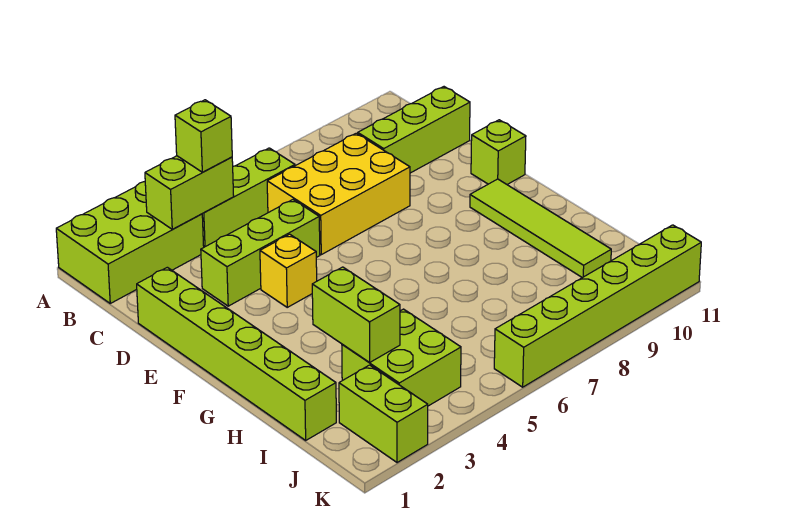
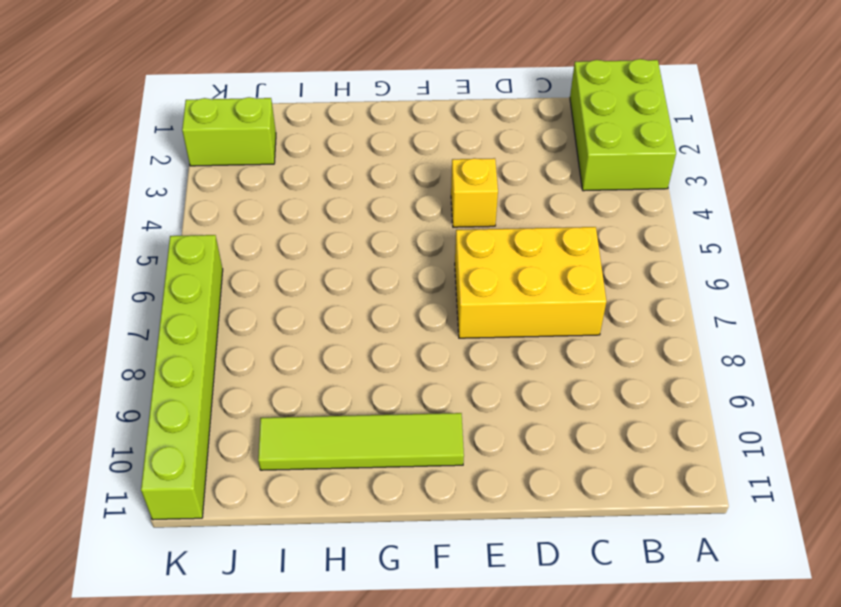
yellow brick C6:E7 level 1 -> yellow brick C6:D8 level 1
none -> lime brick B4:B6 level 1
none -> lime brick C9:C11 level 1
none -> lime brick D1:I1 level 1

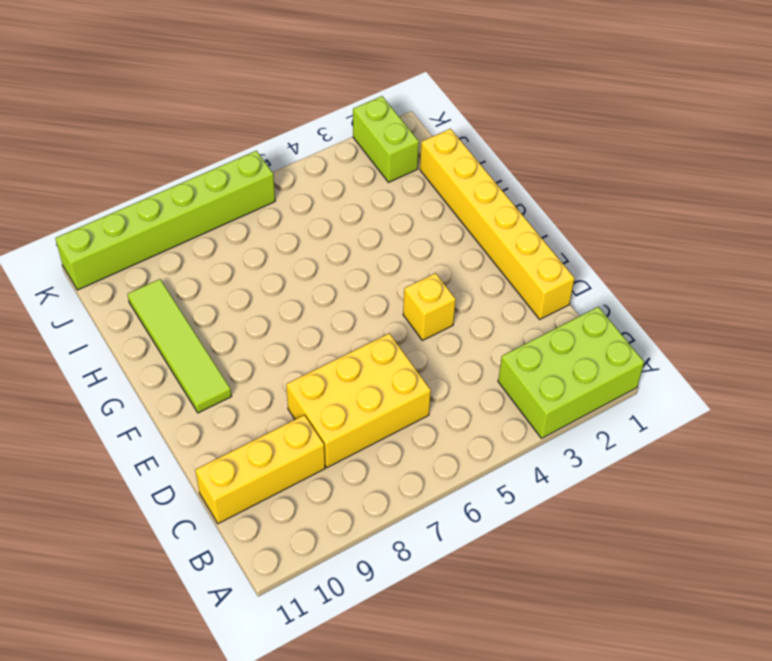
yellow brick C9:C11 level 1 -> lime brick C9:C11 level 1
yellow brick D1:I1 level 1 -> lime brick D1:I1 level 1
none -> lime brick B4:B6 level 1
none -> lime brick D3:D5 level 1
none -> lime brick E11 level 1

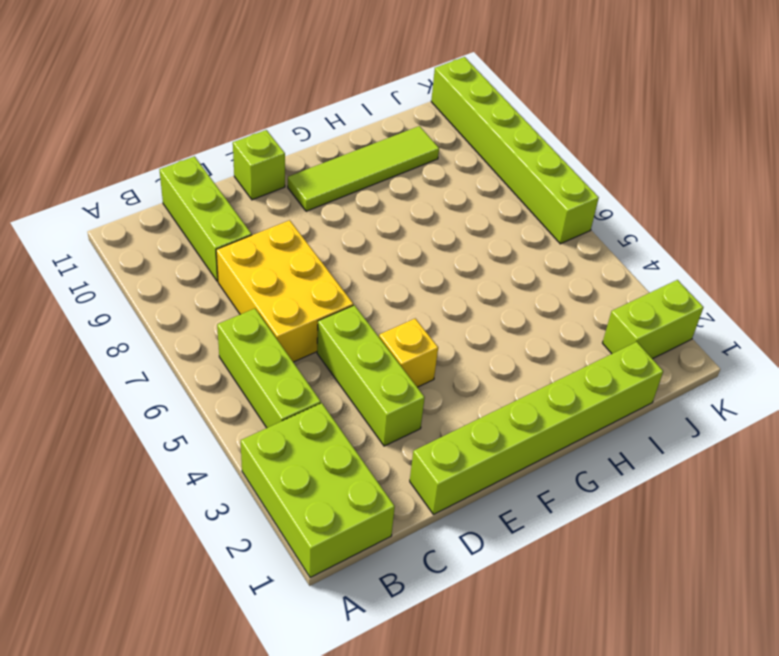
none -> lime brick I3:J4 level 1
none -> lime brick B3:B4 level 2
none -> lime brick H3:I3 level 2

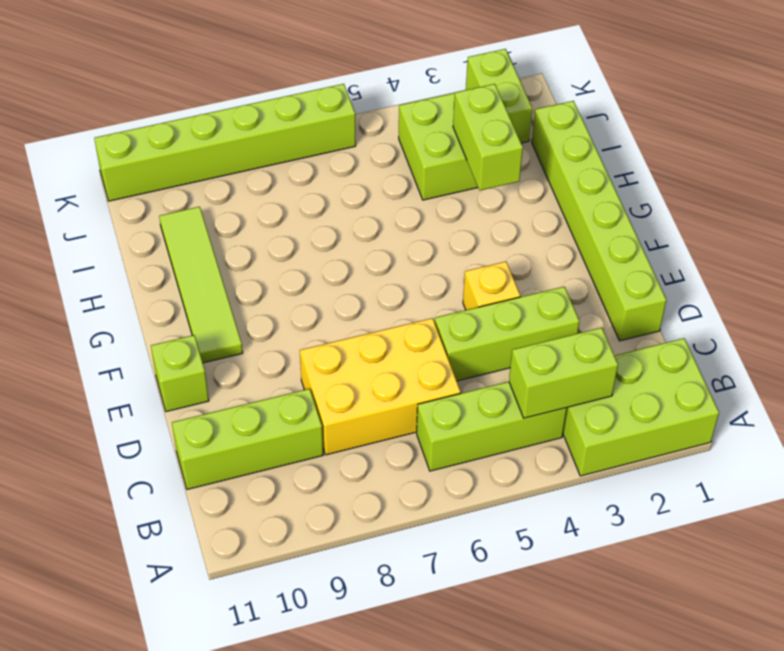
none -> lime brick B4 level 3

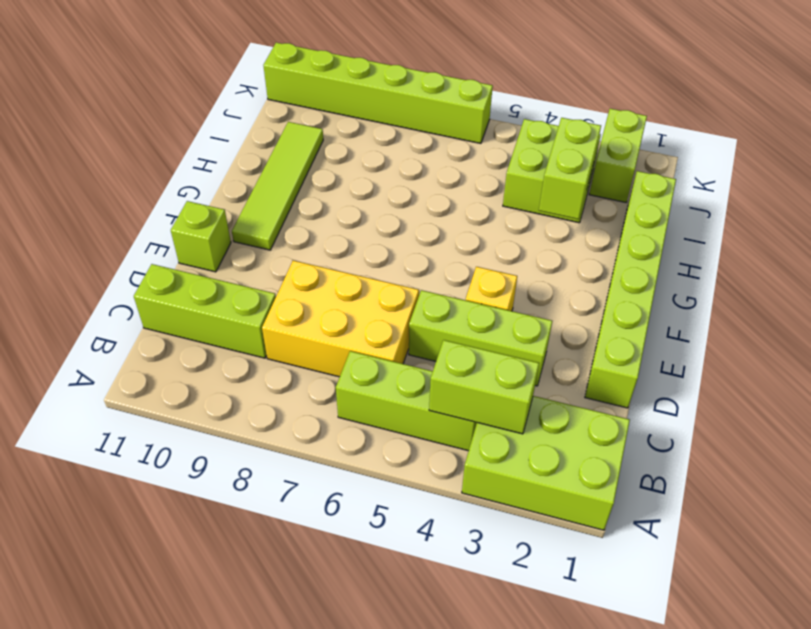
none -> lime brick B4 level 3

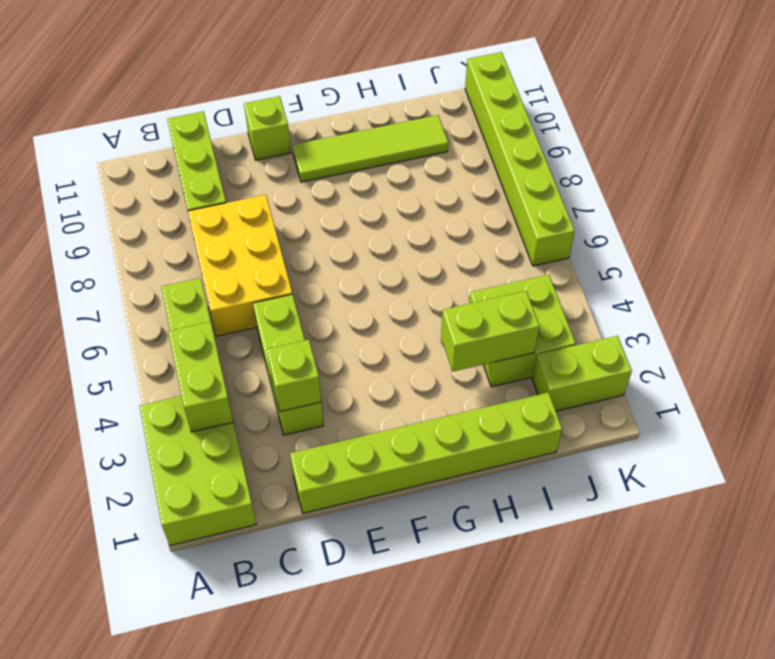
lime brick D3 level 2 -> lime brick B4 level 3
none -> yellow brick E4 level 1

